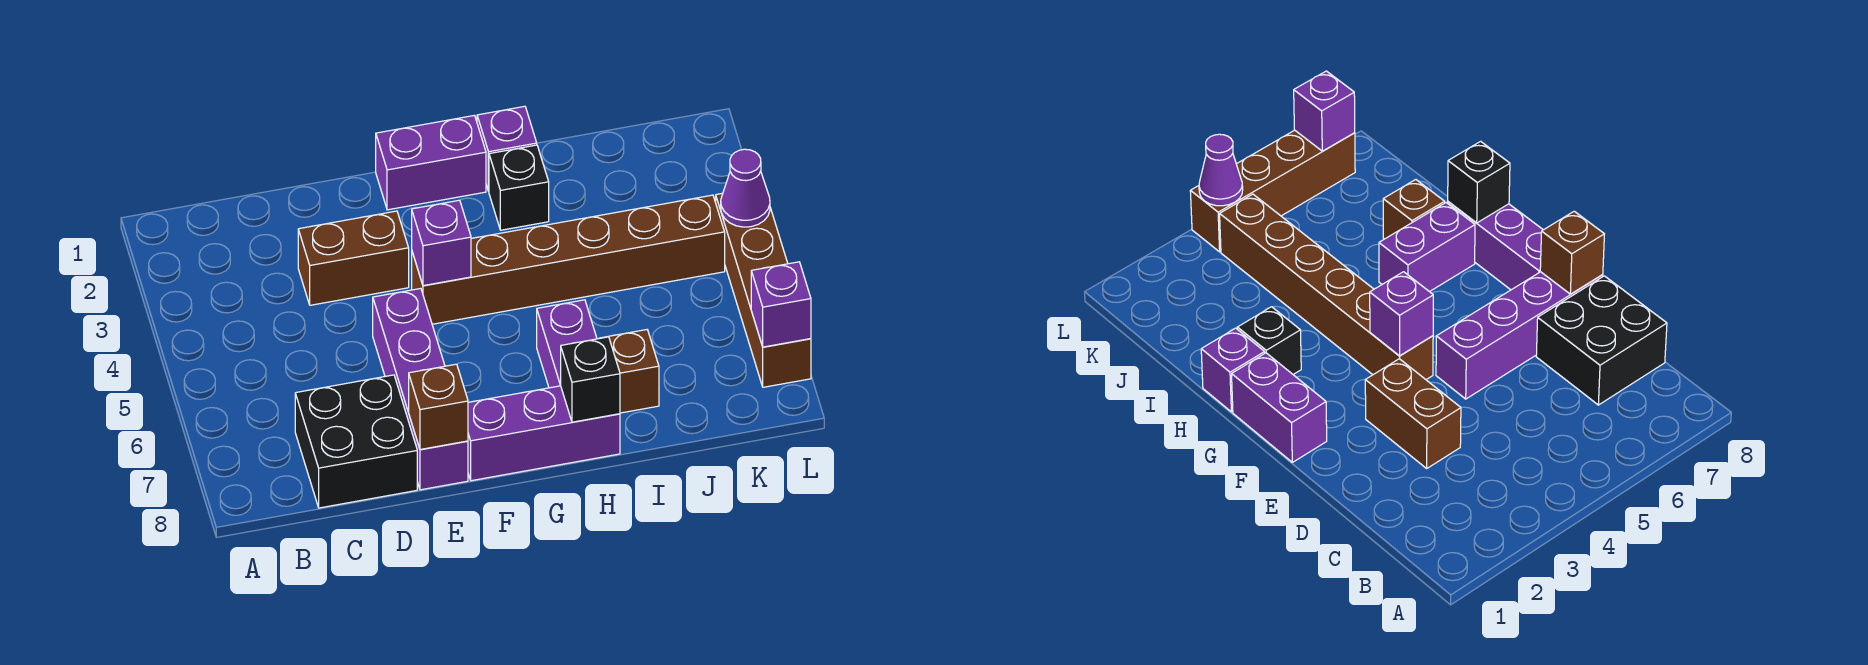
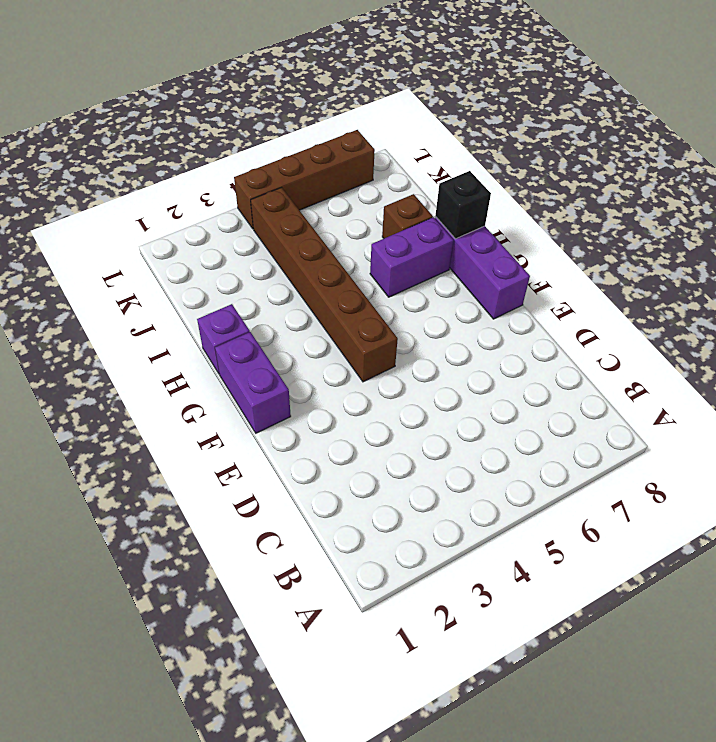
none -> black brick C7:D8 level 1
none -> brown brick D3:E3 level 1
none -> purple brick E5:E8 level 1

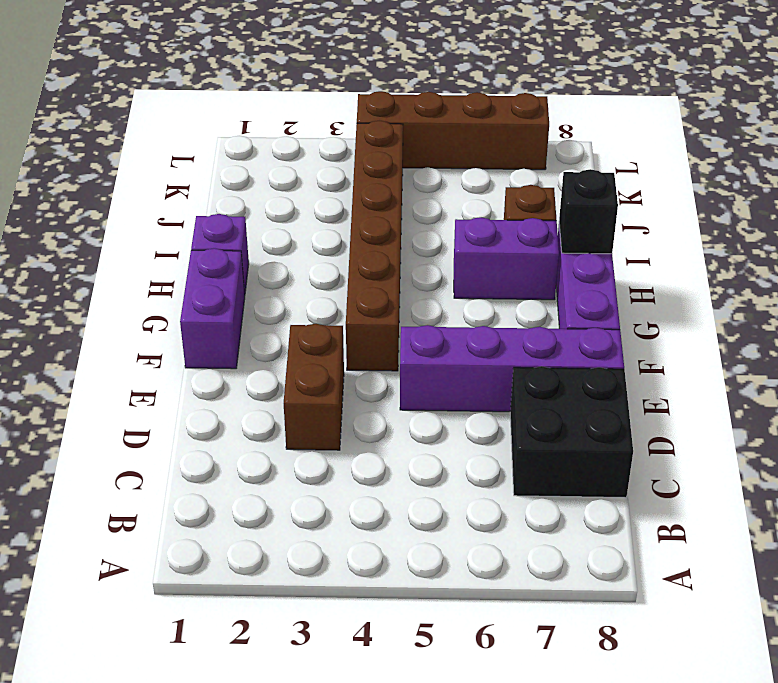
none -> black brick H2 level 1
none -> brown brick E8 level 2
none -> purple brick F4 level 2

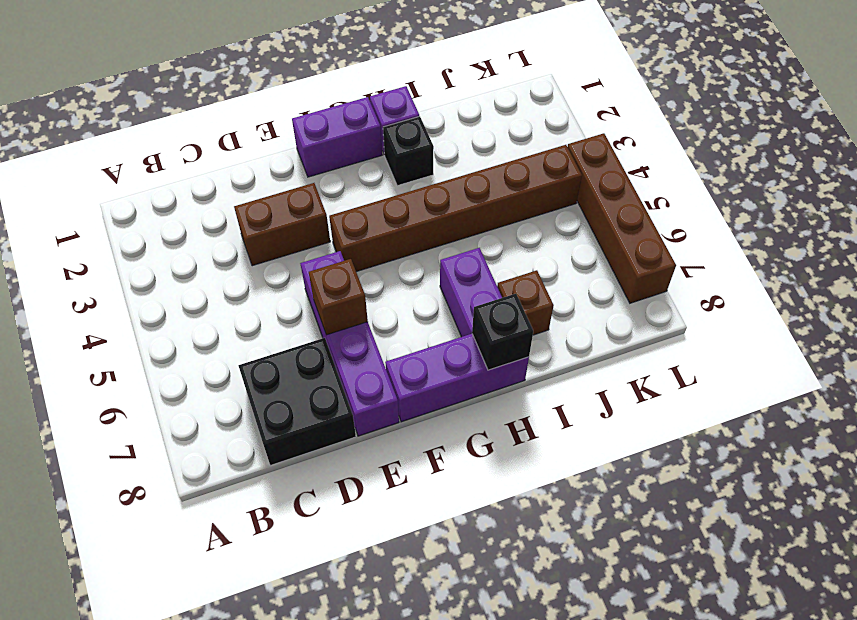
brown brick E6 level 2 -> brown brick E8 level 2
none -> purple brick F4 level 2
none -> purple cone L4 level 2
none -> purple brick L7 level 2

